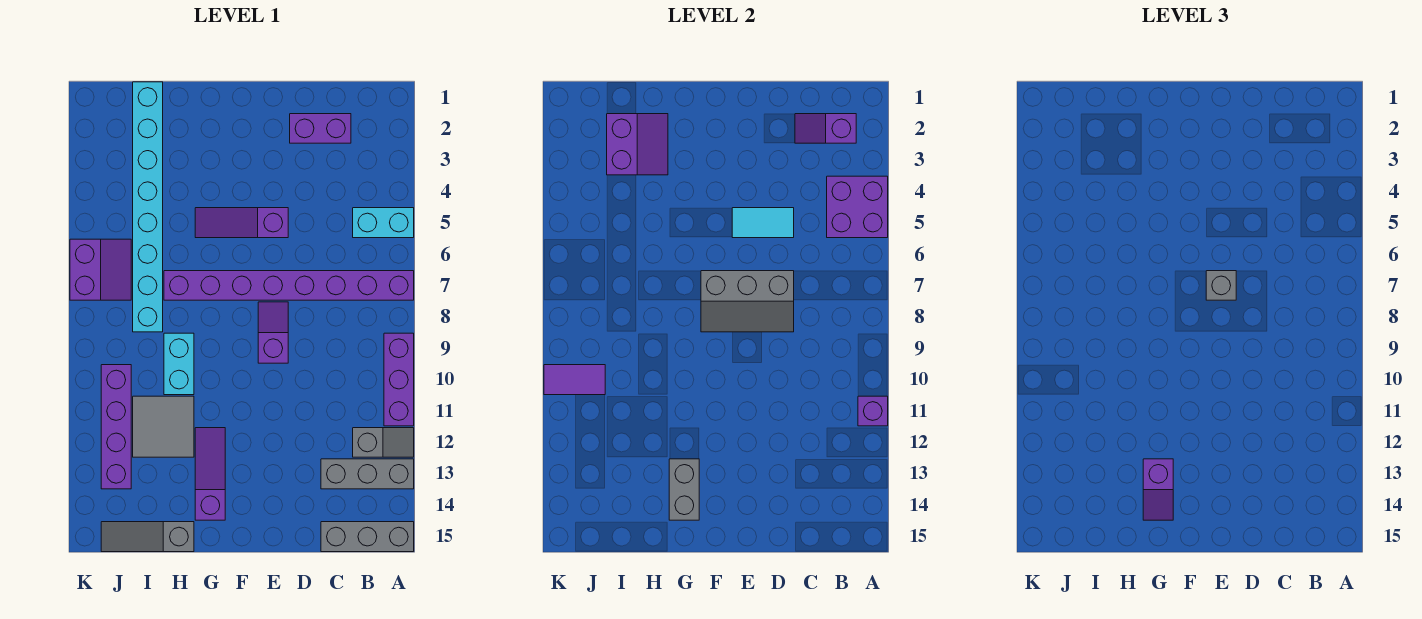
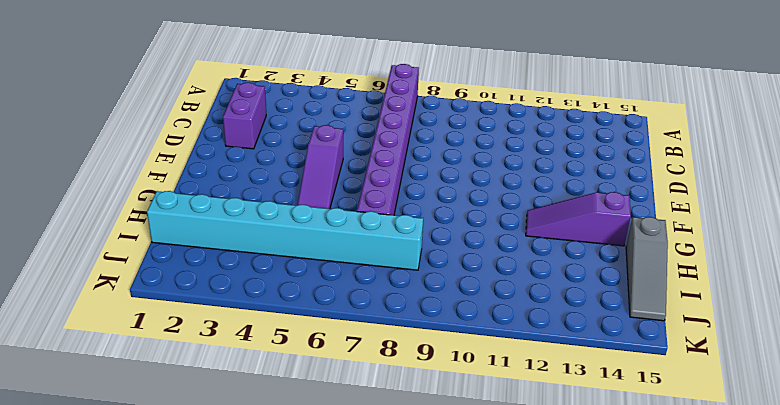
none -> cyan brick A5:B5 level 1
none -> purple brick A9:A11 level 1
none -> grey slope A12:B12 level 1 top B

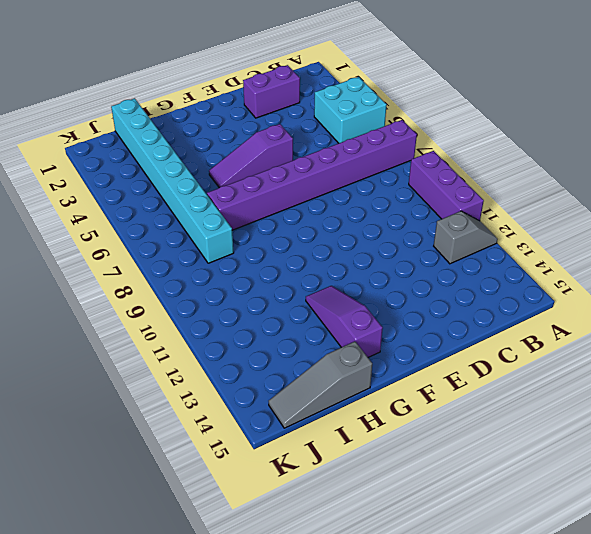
cyan brick A4:B5 level 1 -> cyan brick A5:B5 level 1
none -> grey brick A13:C13 level 1
none -> grey brick A15:C15 level 1
none -> purple slope E8:E9 level 1 top 9

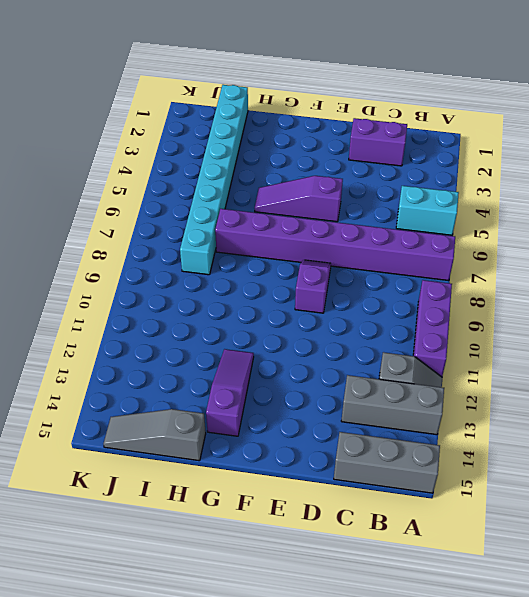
none -> cyan brick H9:H10 level 1
none -> grey tile H11:I12 level 1
none -> purple slope J6:K7 level 1 top K

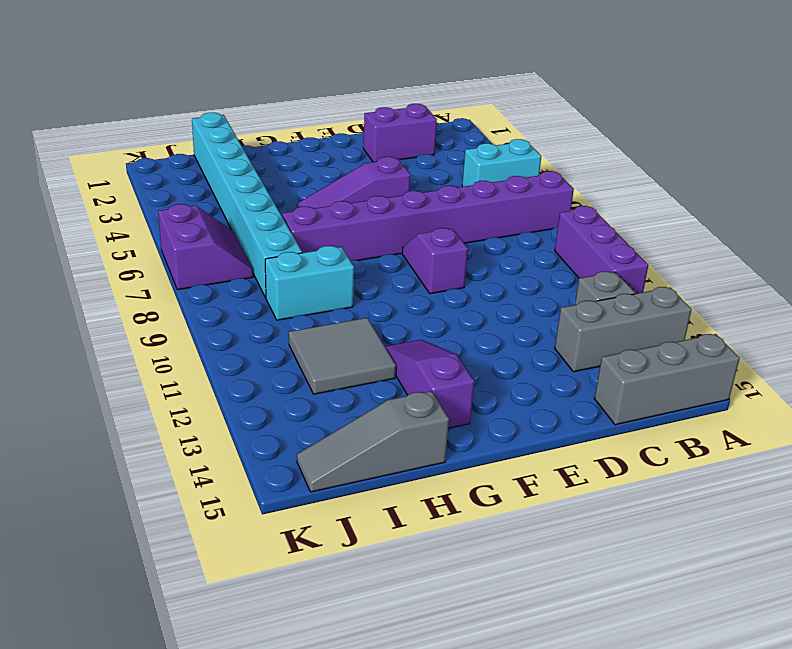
cyan brick H9:I9 level 1 -> cyan brick H9:H10 level 1
none -> purple brick J10:J13 level 1
none -> purple brick A4:B5 level 2
none -> purple brick A11 level 2

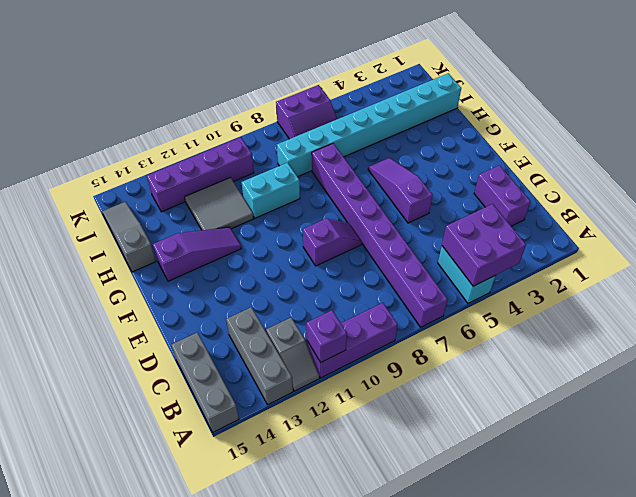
none -> purple slope B2:C2 level 2 top B
none -> cyan tile D5:E5 level 2
none -> grey slope D7:F8 level 2 top 7

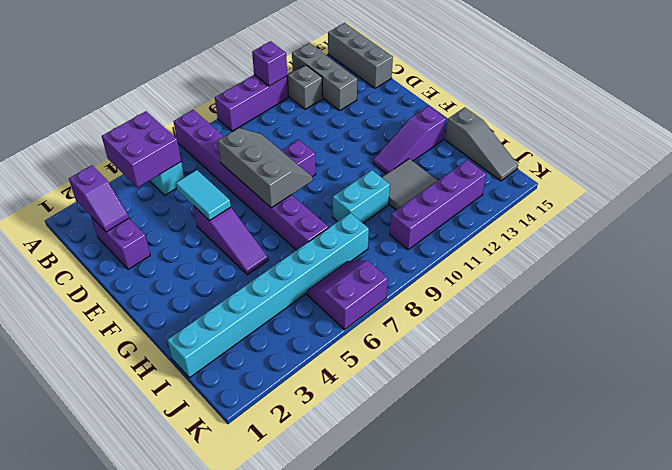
none -> grey brick G13:G14 level 2
none -> purple slope H2:I3 level 2 top I
none -> purple tile J10:K10 level 2

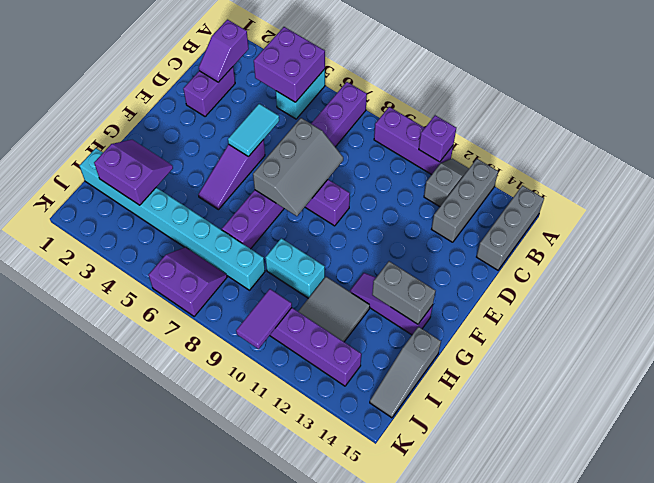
none -> grey brick E7 level 3
none -> purple slope G13:G14 level 3 top 13

